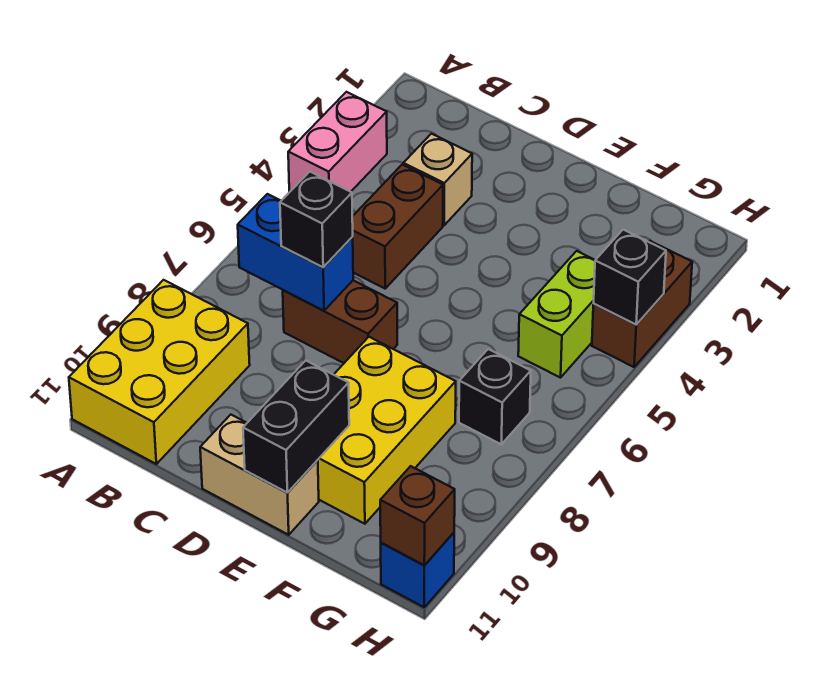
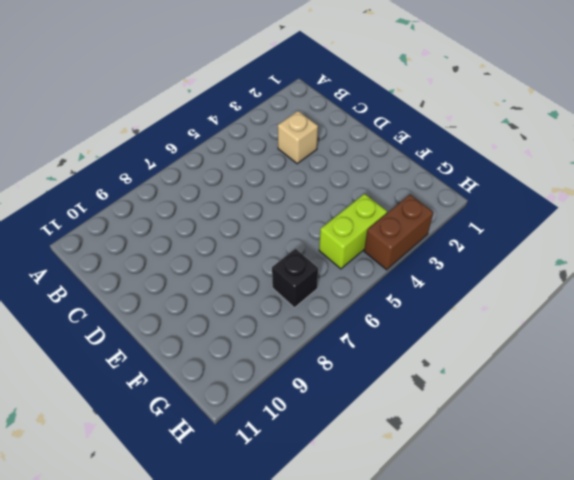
none -> pink brick A3:A4 level 1
none -> yellow brick A9:B11 level 1
none -> brown brick C4:C5 level 1

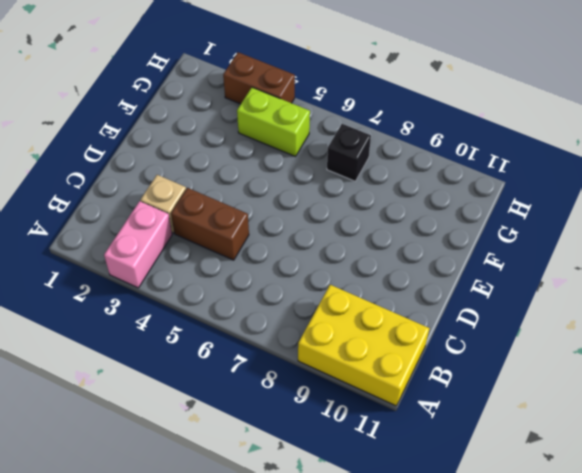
pink brick A3:B3 level 1 -> pink brick A3:A4 level 1
none -> brown brick C7:D7 level 1
none -> tan brick D11:E11 level 1
none -> yellow brick E8:F10 level 1

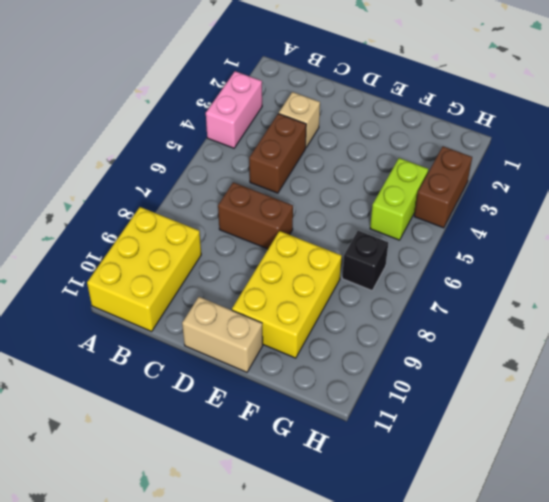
none -> blue brick H11 level 1
none -> blue brick B7:C7 level 2
none -> black brick E10:E11 level 2

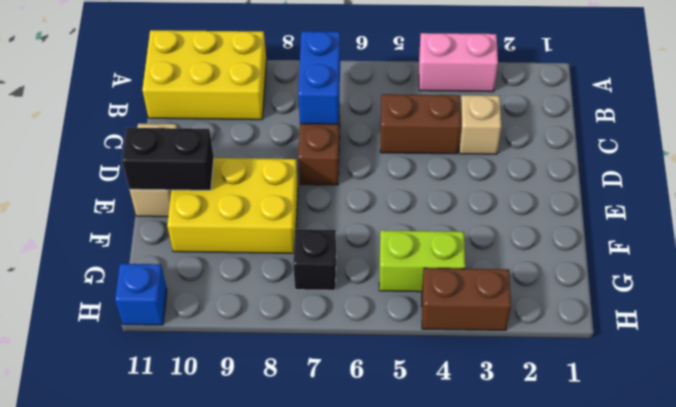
none -> black brick H4 level 2
none -> brown brick H11 level 2
none -> black brick C7 level 3

